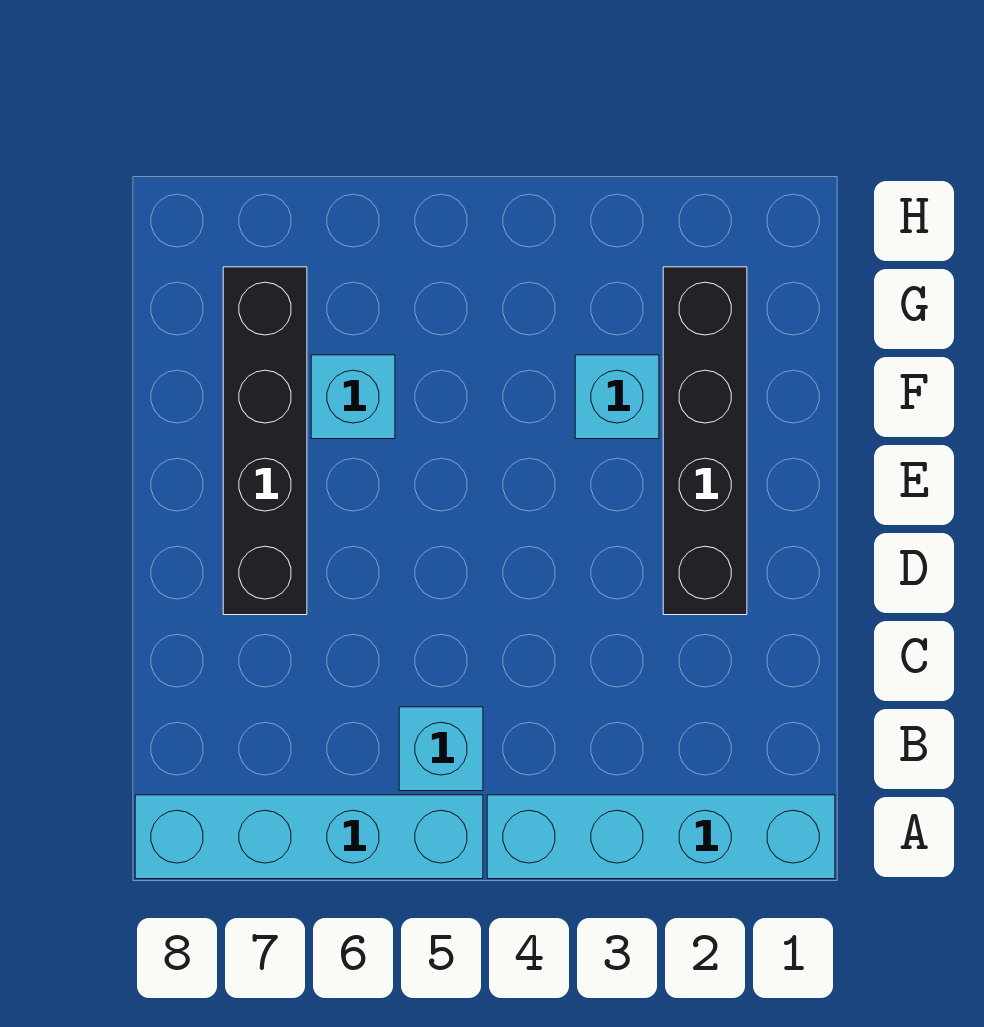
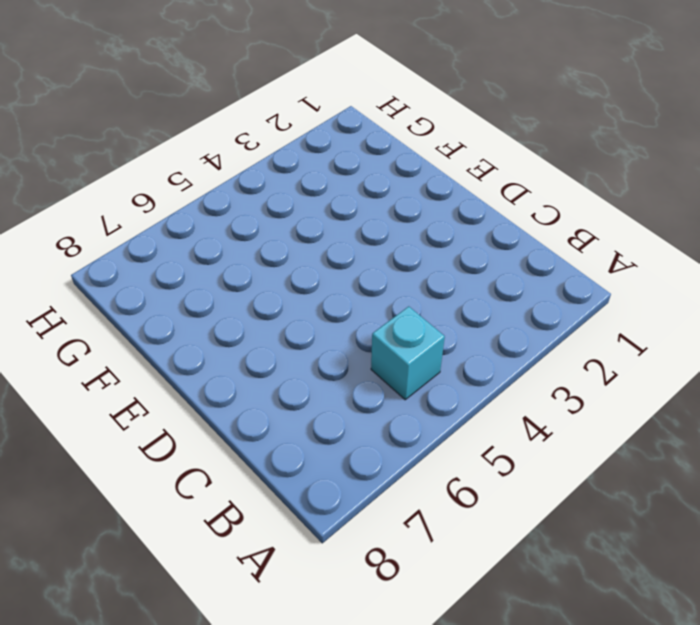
none -> cyan brick A1:A4 level 1
none -> cyan brick A5:A8 level 1

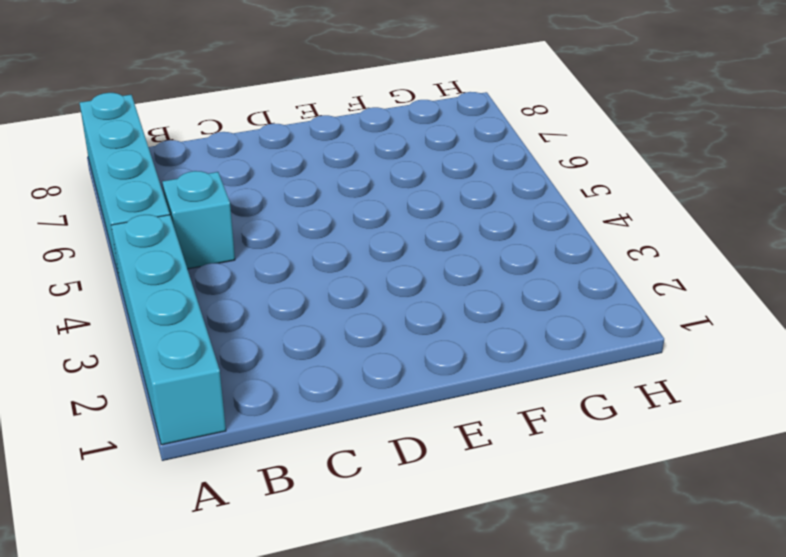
none -> black brick D2:G2 level 1
none -> black brick D7:G7 level 1

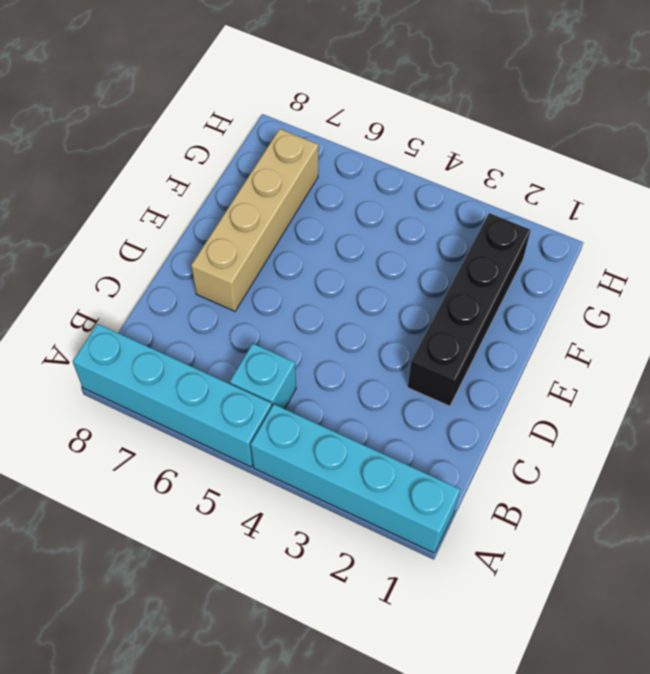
tan brick D7:G7 level 1 -> black brick D7:G7 level 1
none -> cyan brick F3 level 1
none -> cyan brick F6 level 1

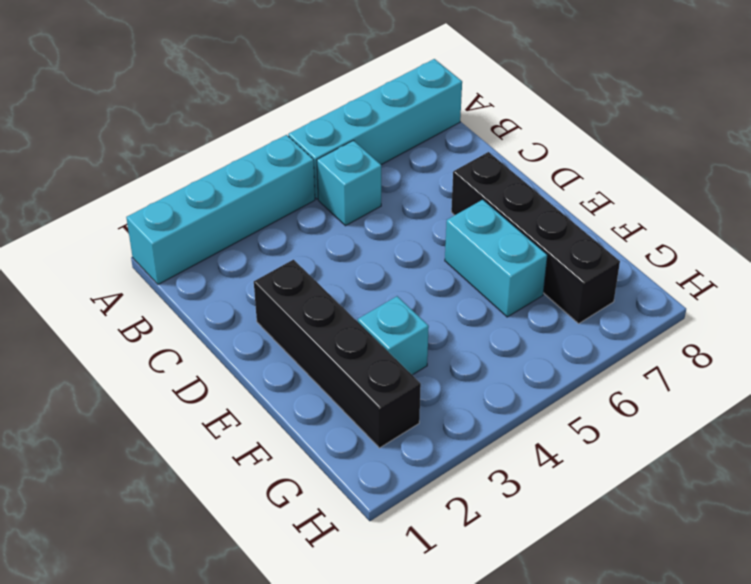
cyan brick E6:F6 level 1 -> cyan brick F6 level 1

